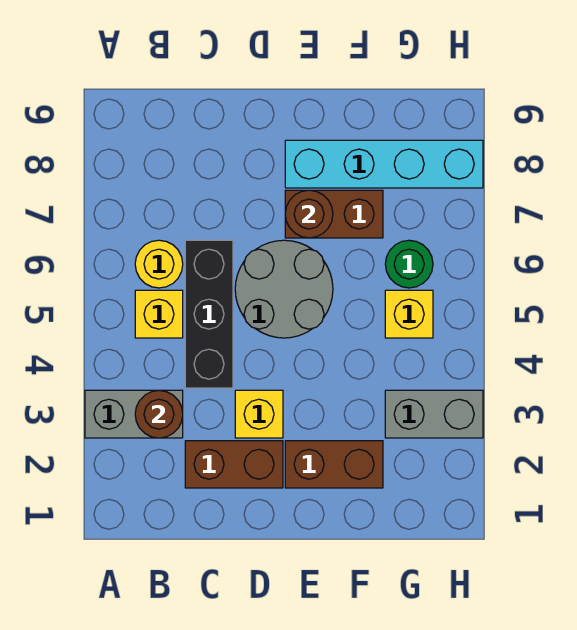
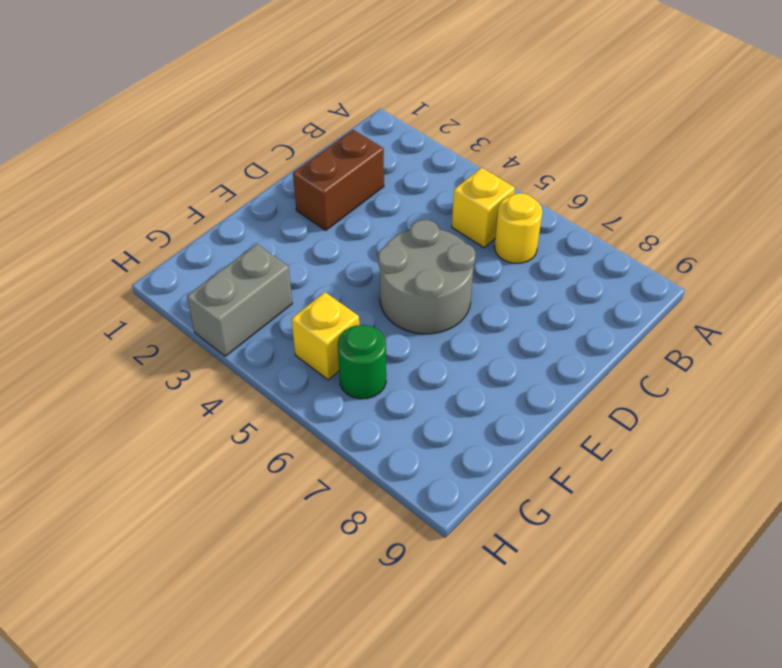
none -> grey brick A3:B3 level 1
none -> black brick C4:C6 level 1
none -> yellow brick D3 level 1

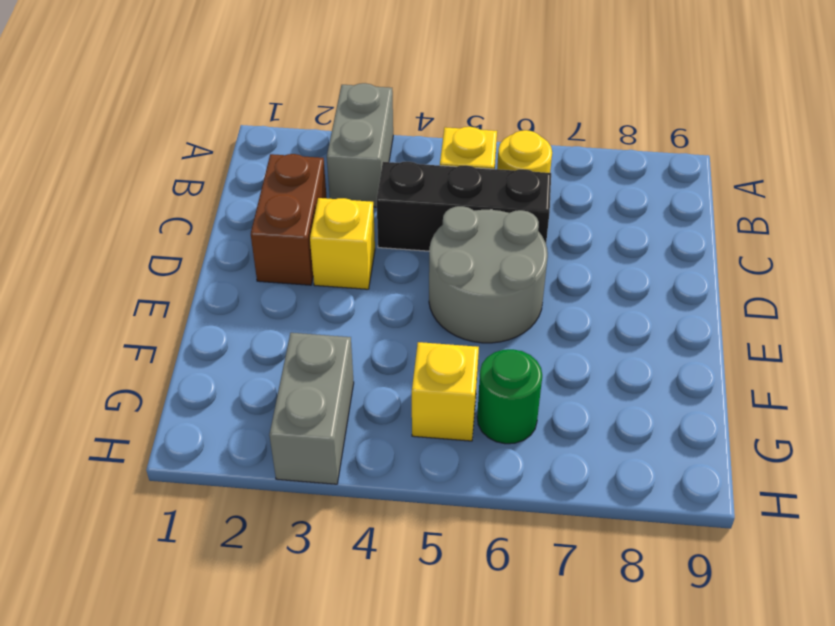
none -> brown brick E2:F2 level 1
none -> brown brick E7:F7 level 1
none -> cyan brick E8:H8 level 1

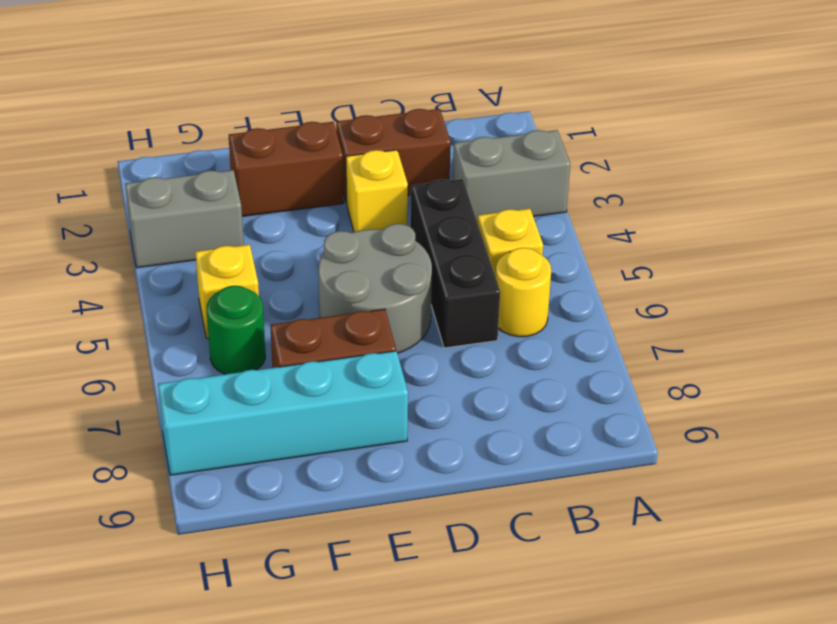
none -> brown round brick B3 level 2
none -> brown round brick E7 level 2

